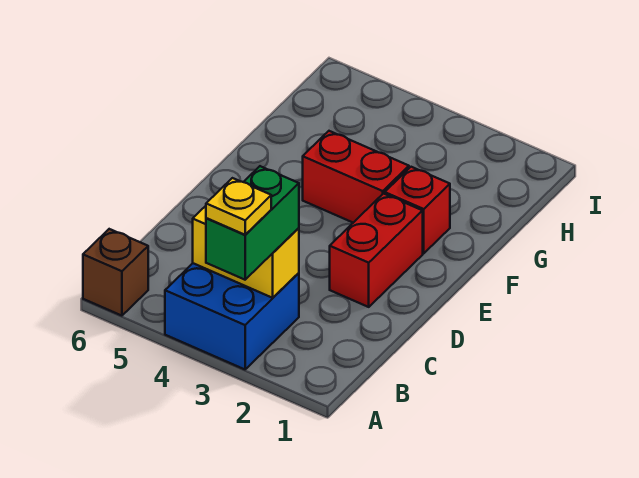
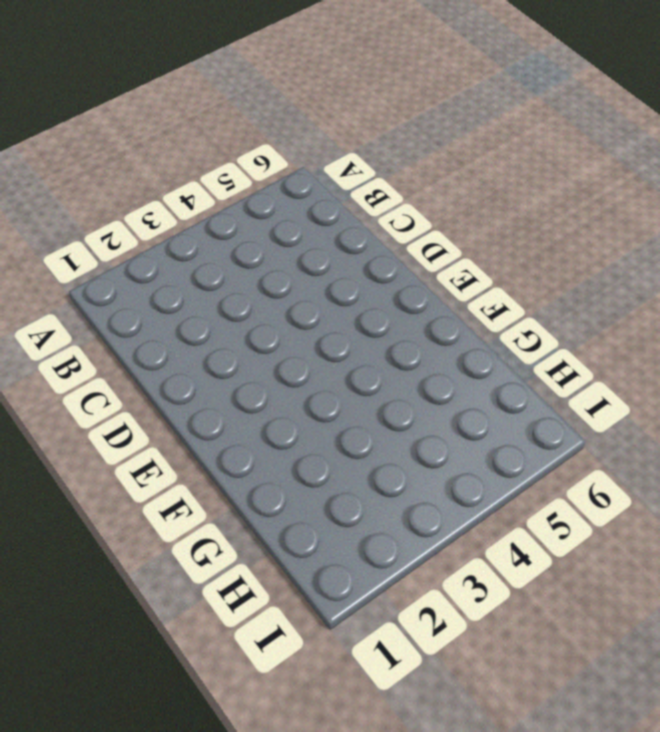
none -> blue brick A3:B4 level 1
none -> brown brick A6 level 1

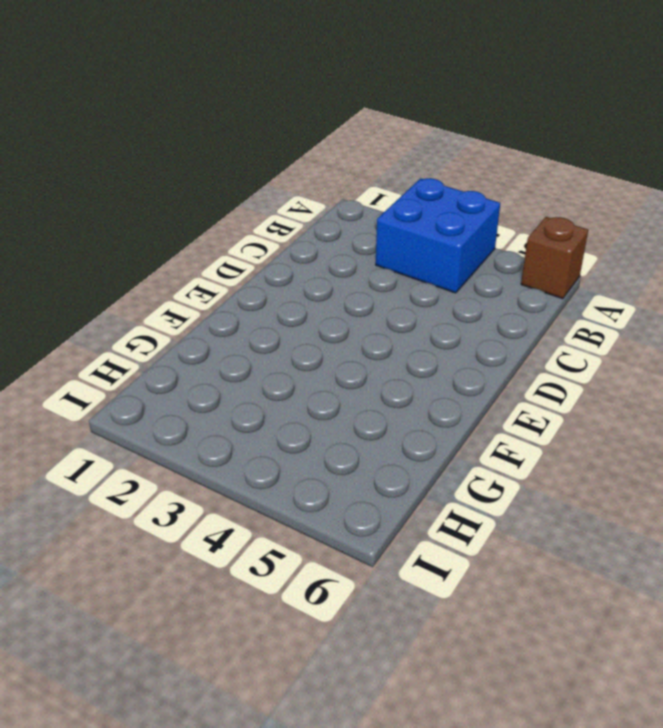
none -> red brick D2:E2 level 1
none -> red brick F2 level 1

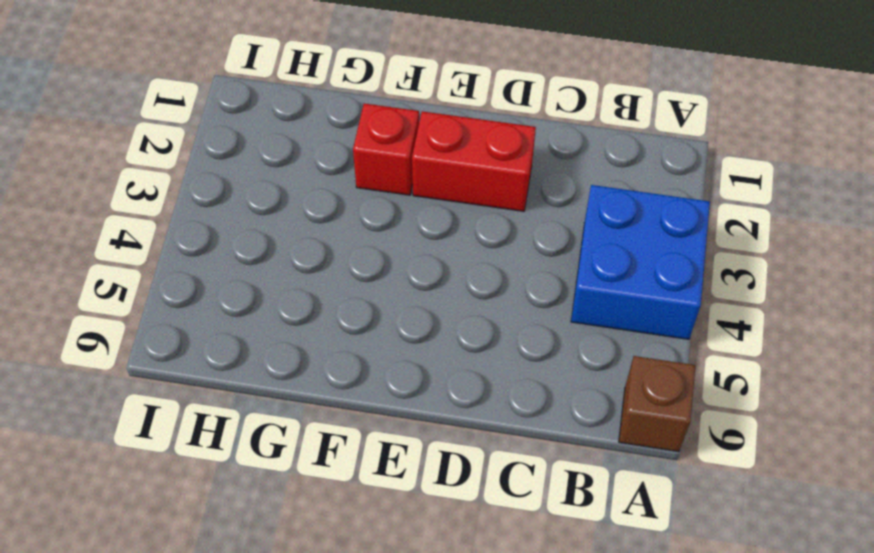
none -> red brick F3:F4 level 1
none -> yellow brick B3:B4 level 2

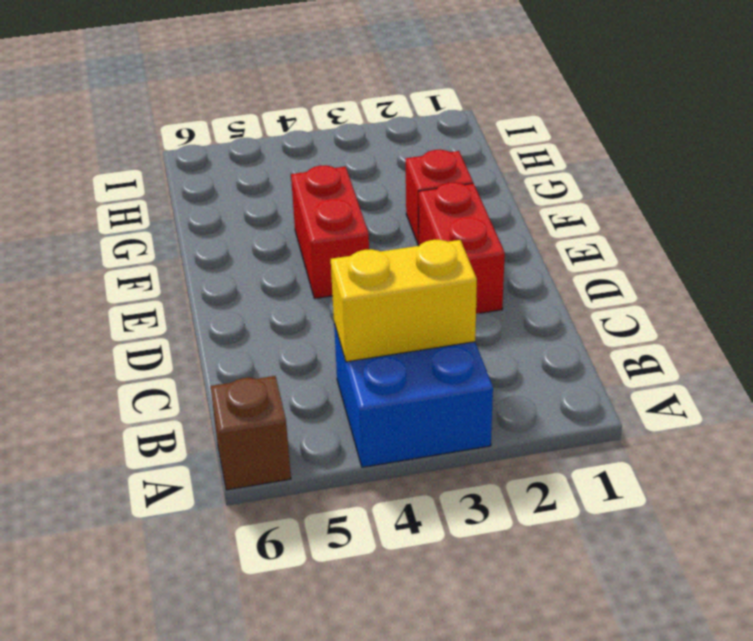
red brick E4:F4 level 1 -> red brick F3:F4 level 1
none -> green brick A3:B3 level 3
none -> yellow plate A3 level 4

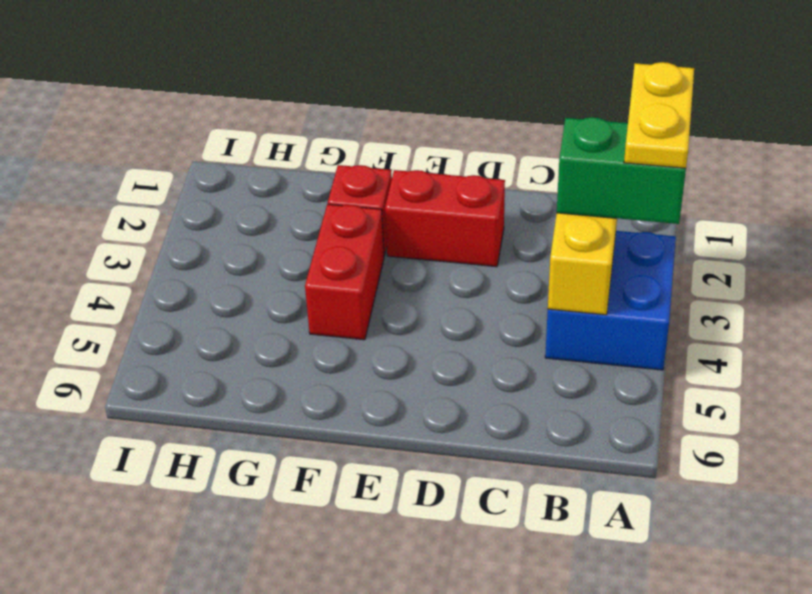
yellow plate A2:A3 level 4 -> yellow plate A3 level 4
none -> brown brick A6 level 1

